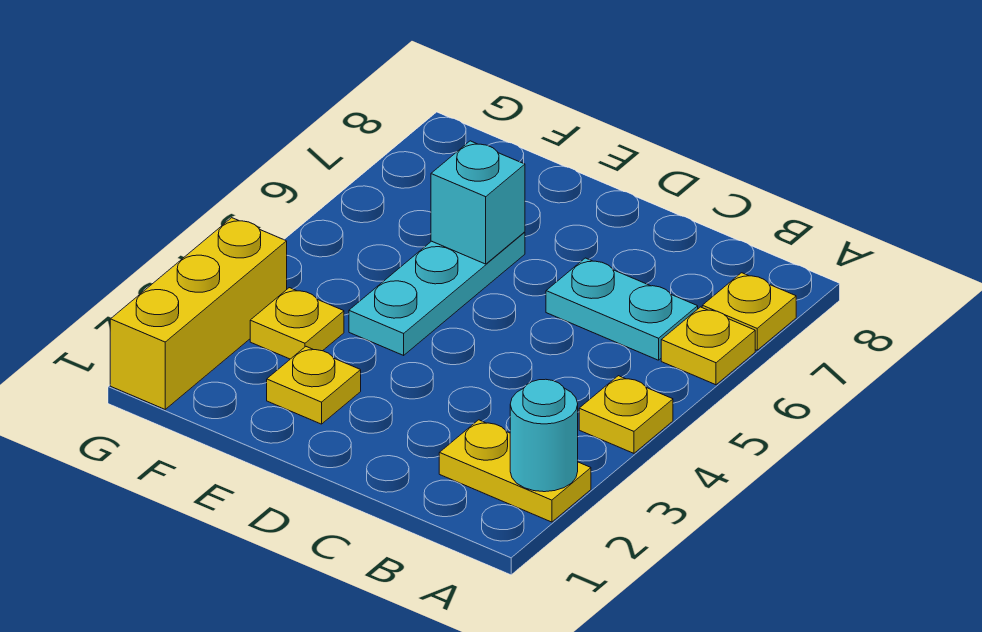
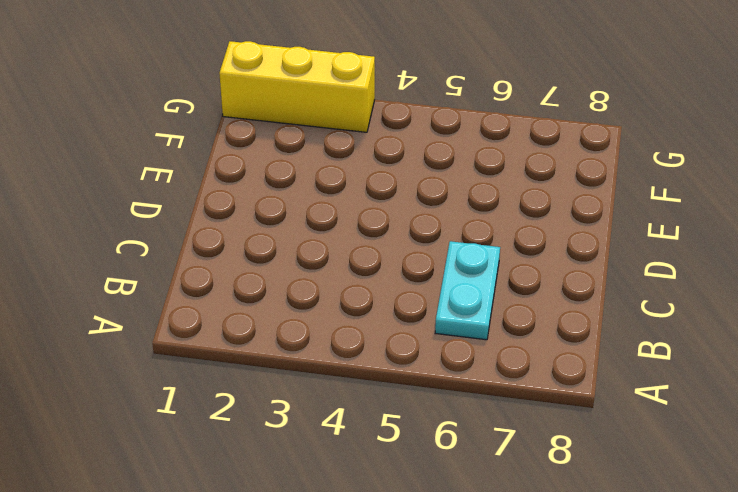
none -> yellow plate A2:B2 level 1
none -> yellow plate A4 level 1

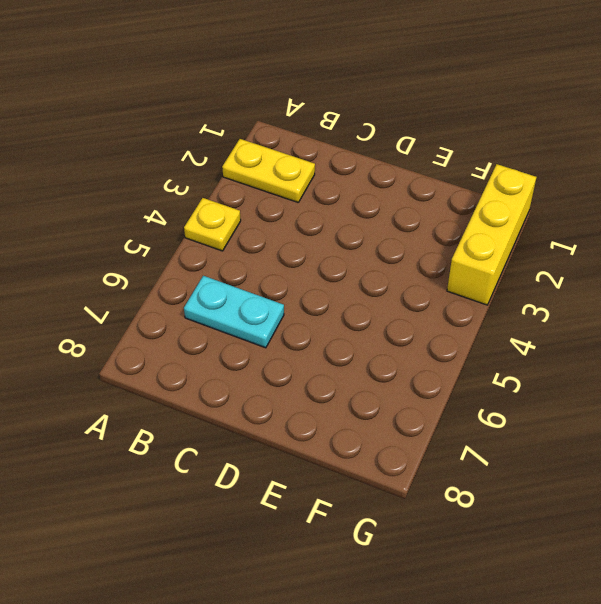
none -> yellow plate A6 level 1
none -> yellow plate A7 level 1

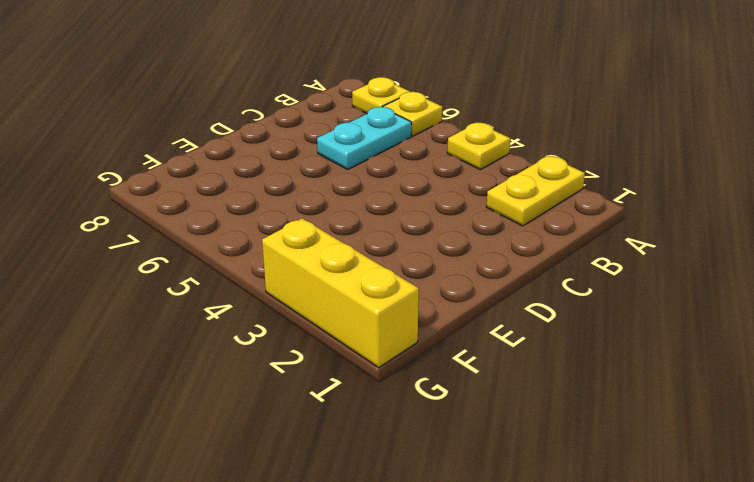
none -> yellow plate E2 level 1
none -> cyan plate E4:E6 level 1

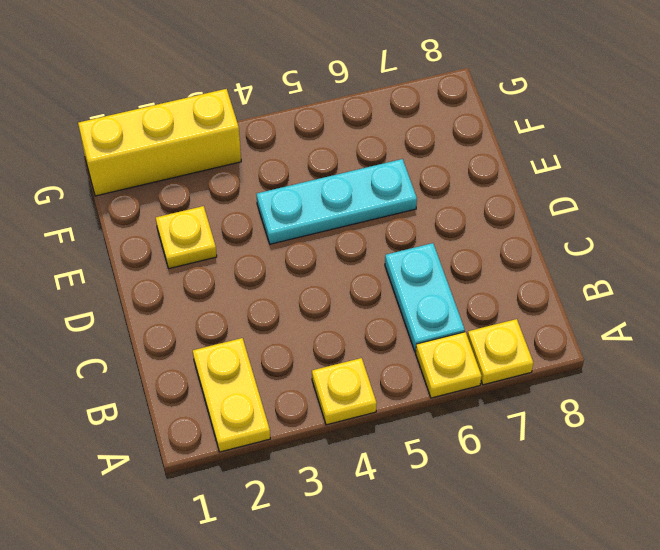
none -> yellow plate F3 level 1
none -> cyan round brick A2 level 2

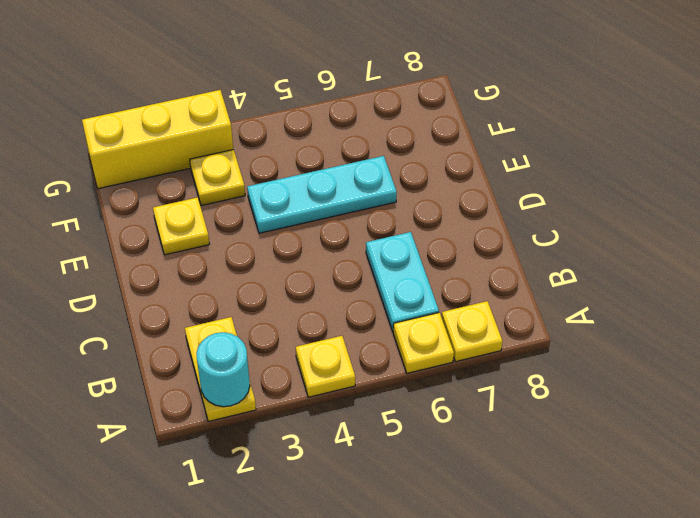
none -> cyan brick E6 level 2

